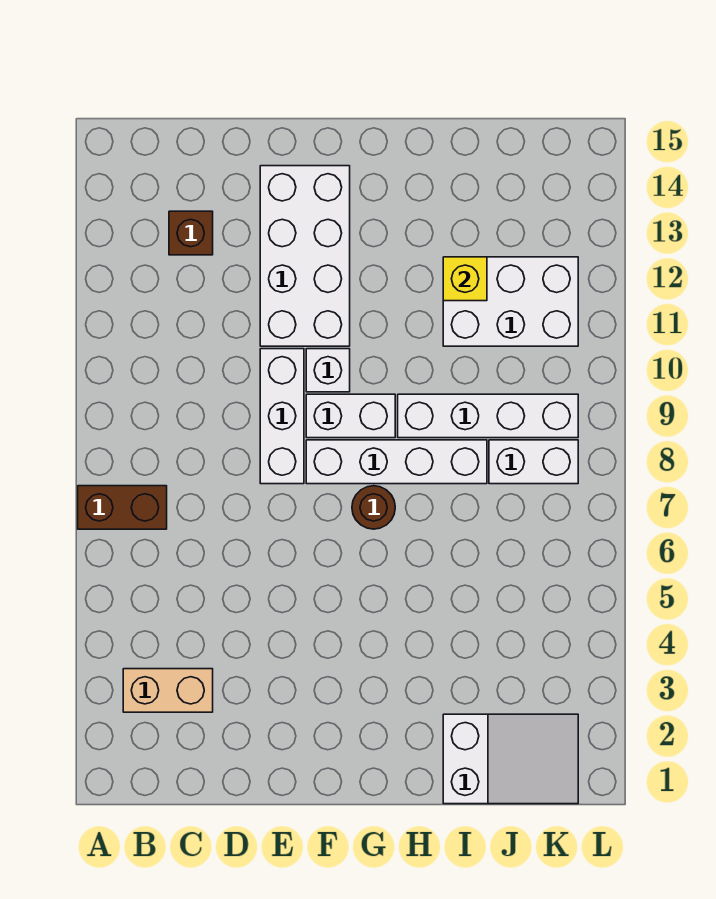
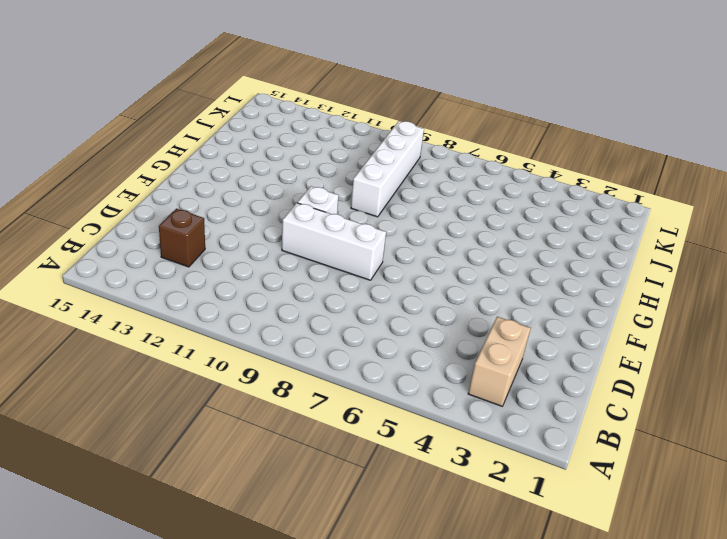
none -> brown brick A7:B7 level 1
none -> white brick E11:F14 level 1
none -> white brick F8:I8 level 1

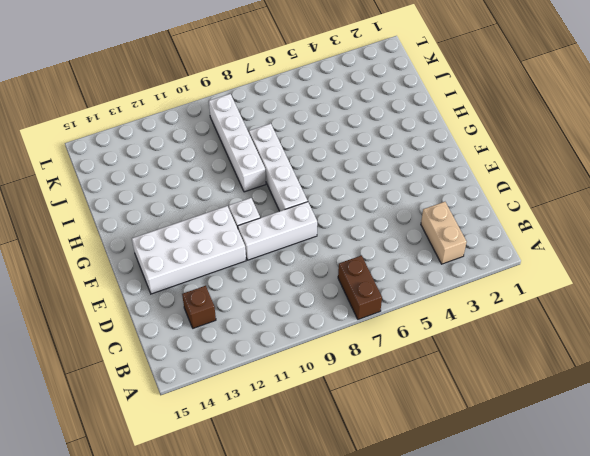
none -> white brick F9:G9 level 1
none -> brown round brick G7 level 1
none -> white slope I1:K2 level 1 top I

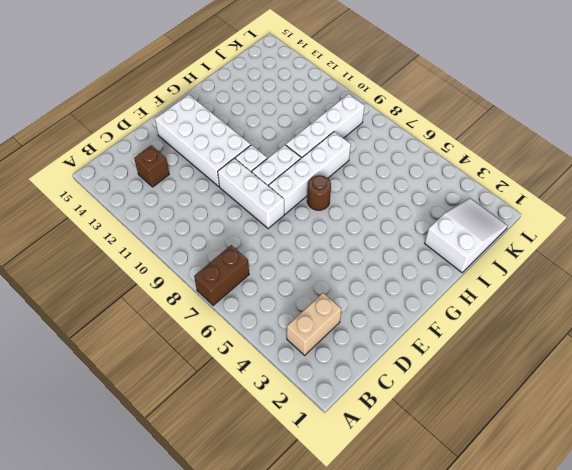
none -> white brick I11:K12 level 1
none -> white brick J8:K8 level 1
none -> yellow brick I12 level 2

